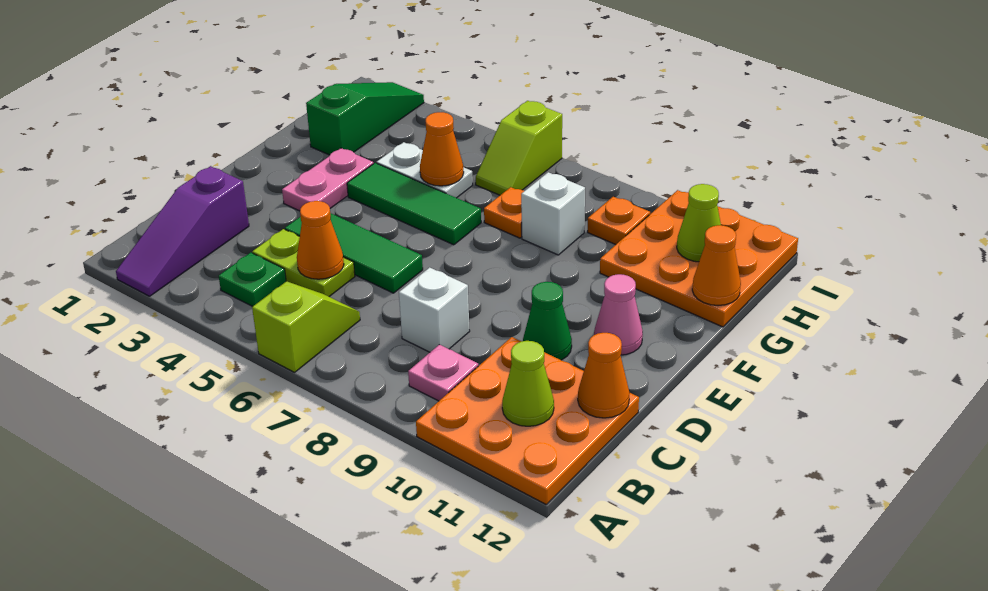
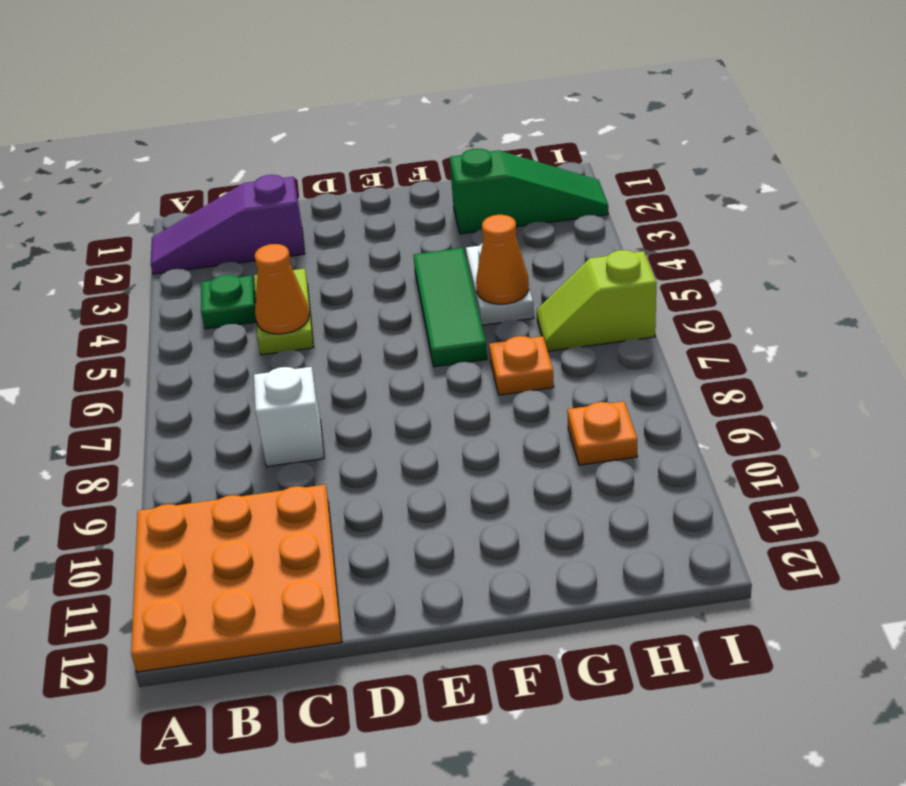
none -> lime slope A6:B6 level 1 top A
none -> pink plate B9 level 1
none -> green tile D4:D6 level 1

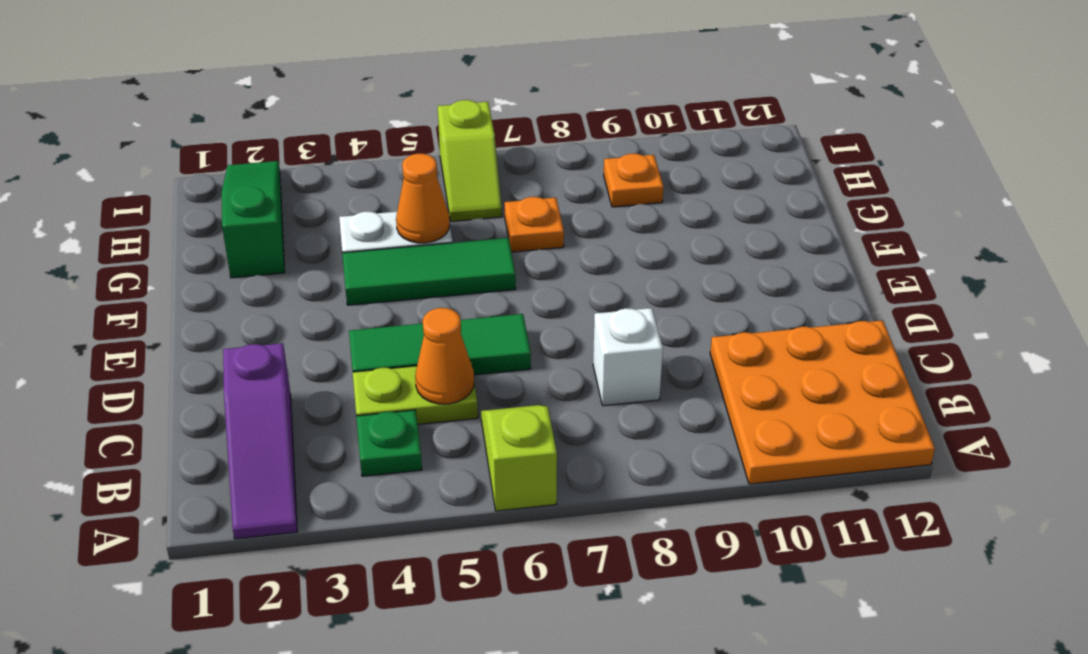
none -> pink plate B9 level 1
none -> green cone D10 level 1
none -> pink plate E3:F3 level 1

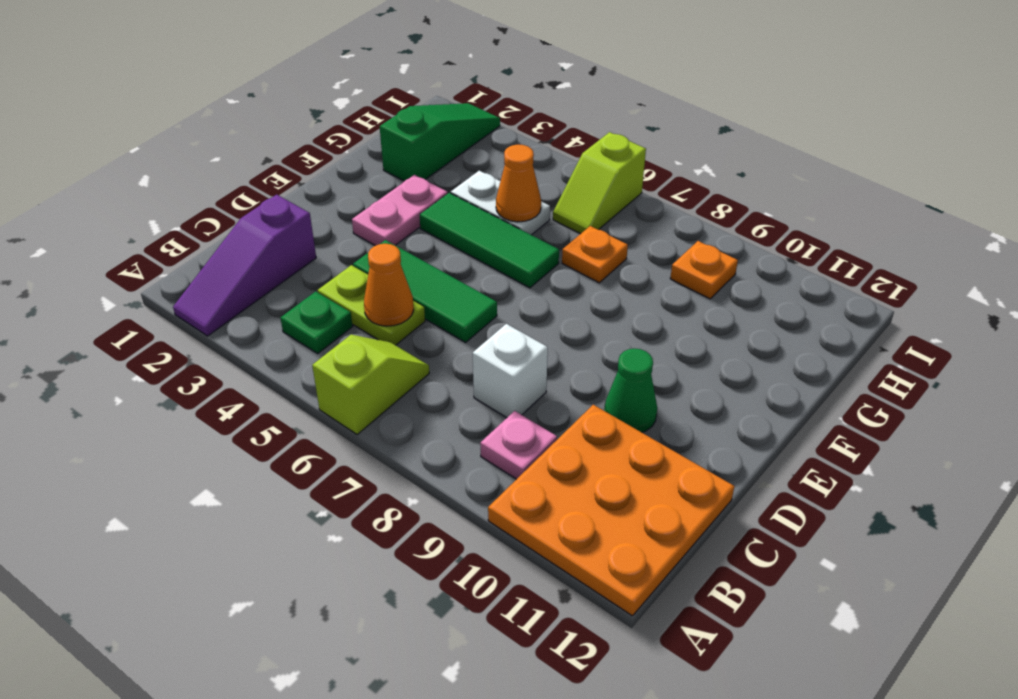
none -> pink cone E11 level 1
none -> white brick G8 level 1
none -> orange plate G10:I12 level 1

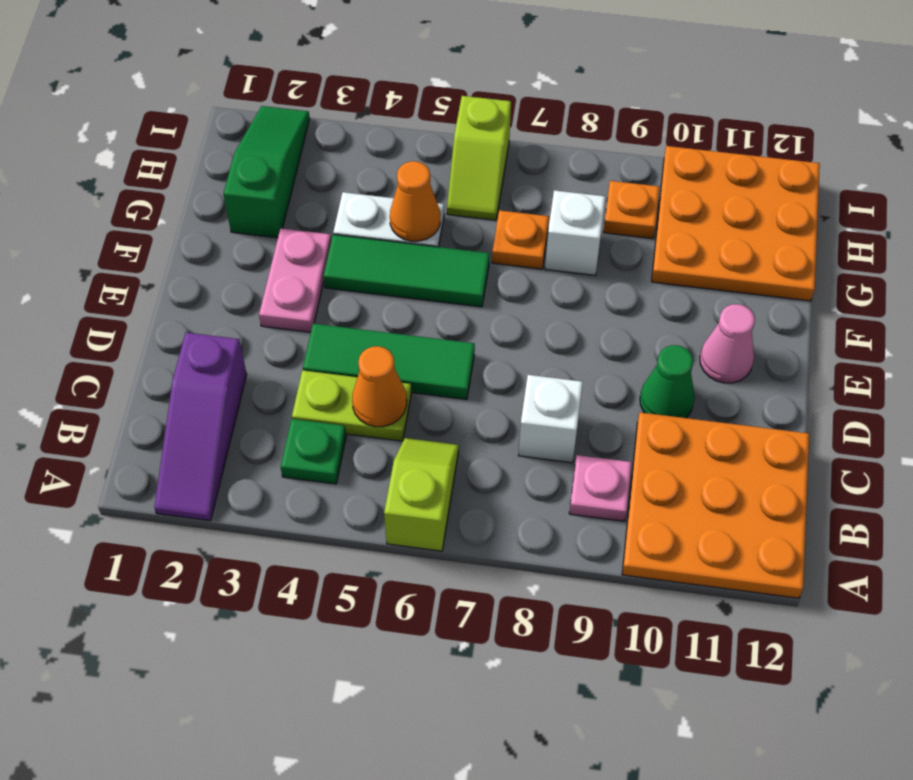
none -> lime cone B11 level 2
none -> orange cone C12 level 2
none -> orange cone G12 level 2

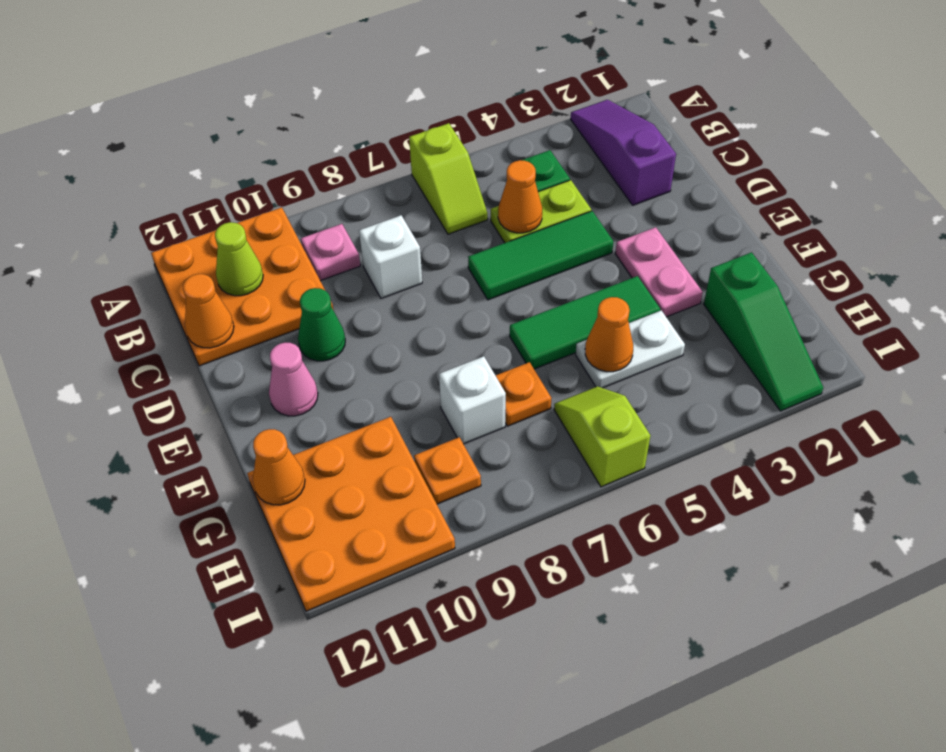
none -> lime cone H11 level 2

